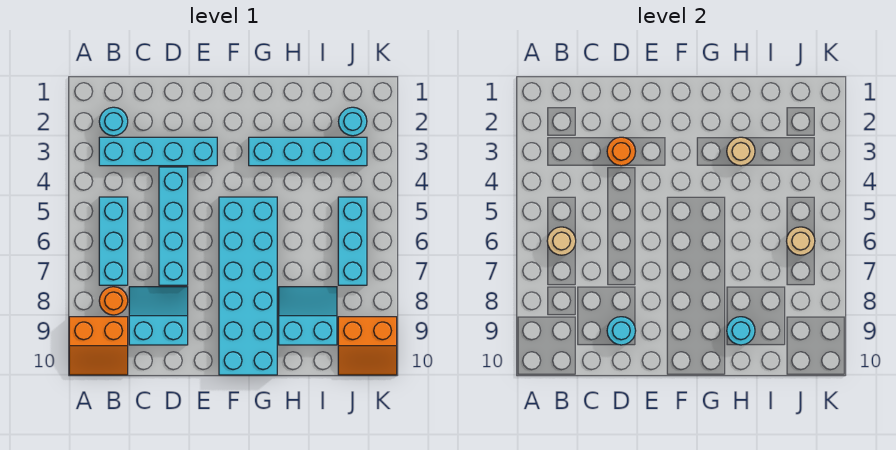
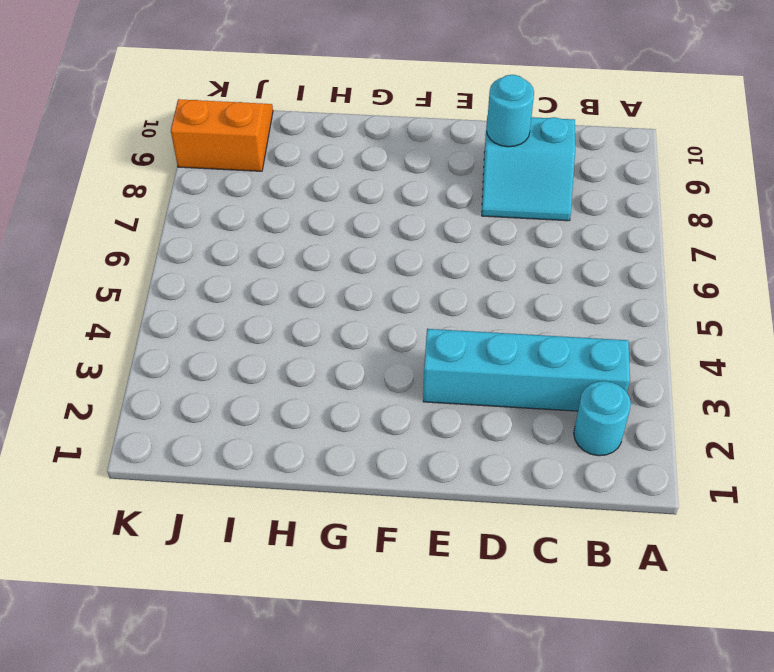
none -> orange slope A9:B10 level 1 top 9
none -> cyan brick B5:B7 level 1
none -> orange round brick B8 level 1

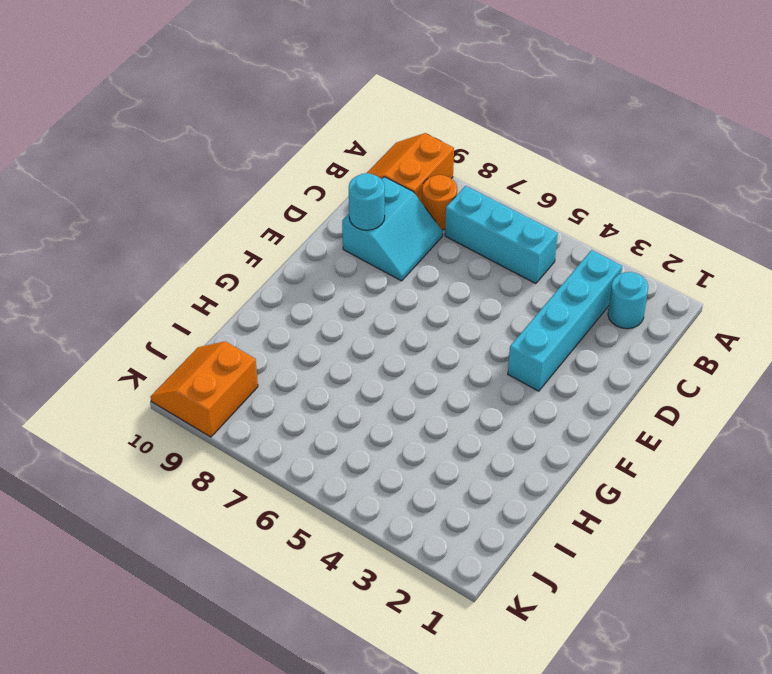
none -> cyan brick D4:D7 level 1
none -> cyan brick F5:G10 level 1
none -> cyan brick G3:J3 level 1

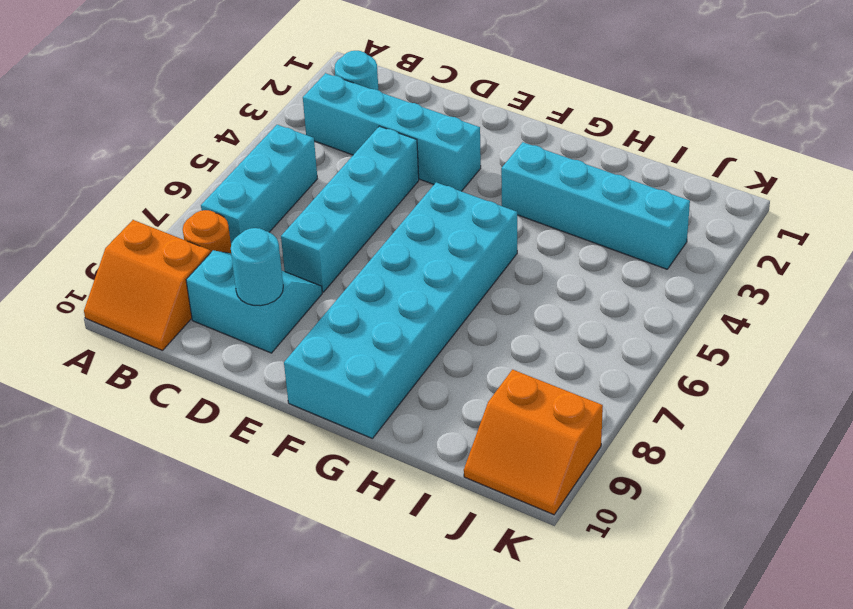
none -> cyan slope H8:I9 level 1 top 9
none -> cyan round brick J2 level 1
none -> cyan brick J5:J7 level 1

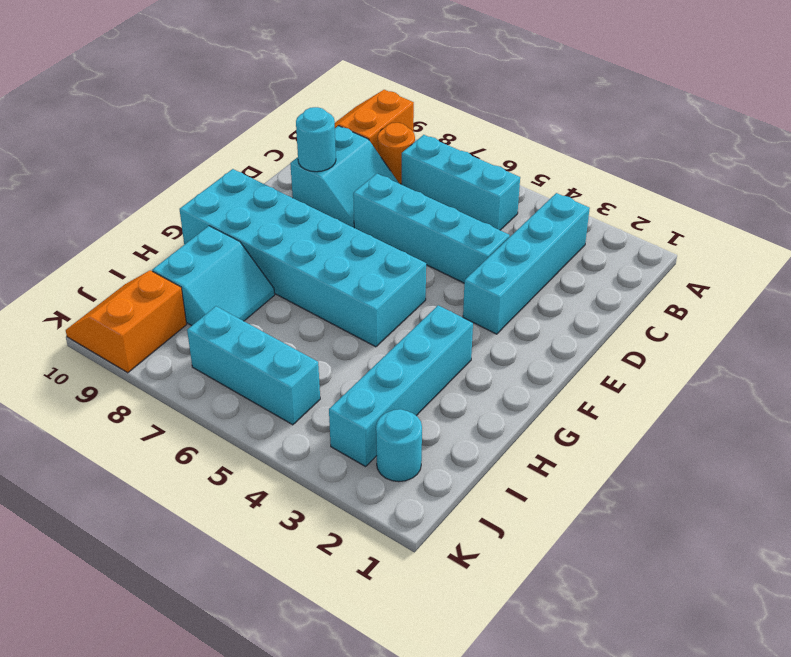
none -> cyan round brick B2 level 1
none -> tan round brick B6 level 2
none -> orange round brick D3 level 2

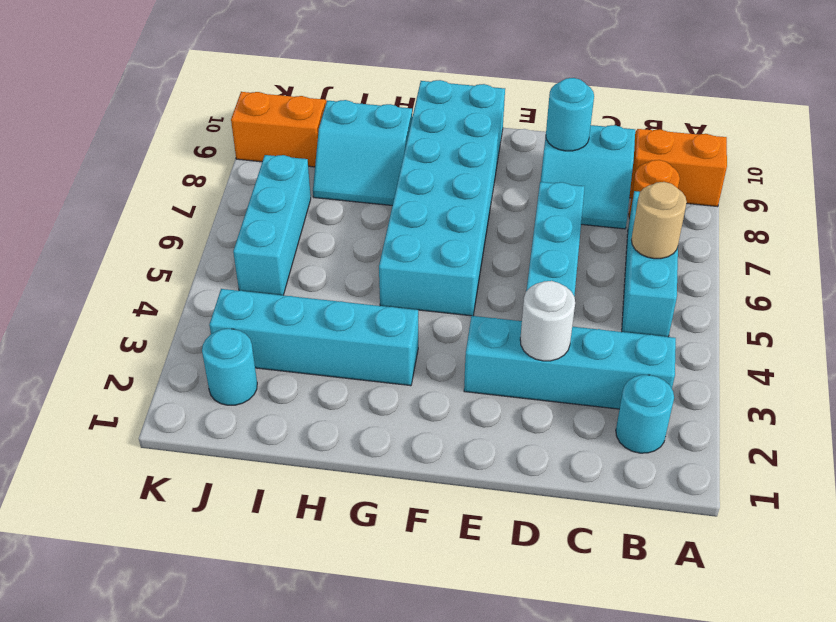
white round brick D3 level 2 -> orange round brick D3 level 2
none -> tan round brick H3 level 2
none -> cyan round brick H9 level 2
none -> tan round brick J6 level 2

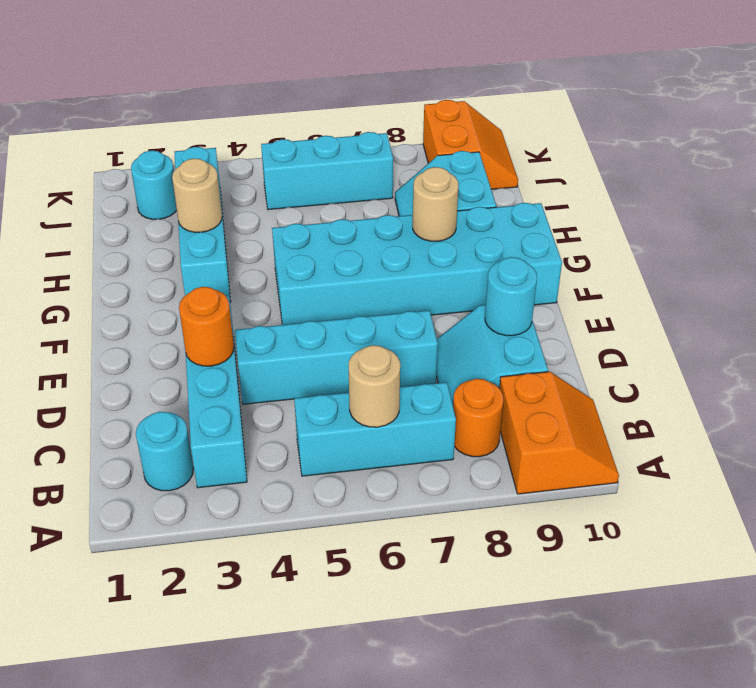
tan round brick G8 level 2 -> tan round brick J6 level 2
none -> cyan round brick H9 level 2

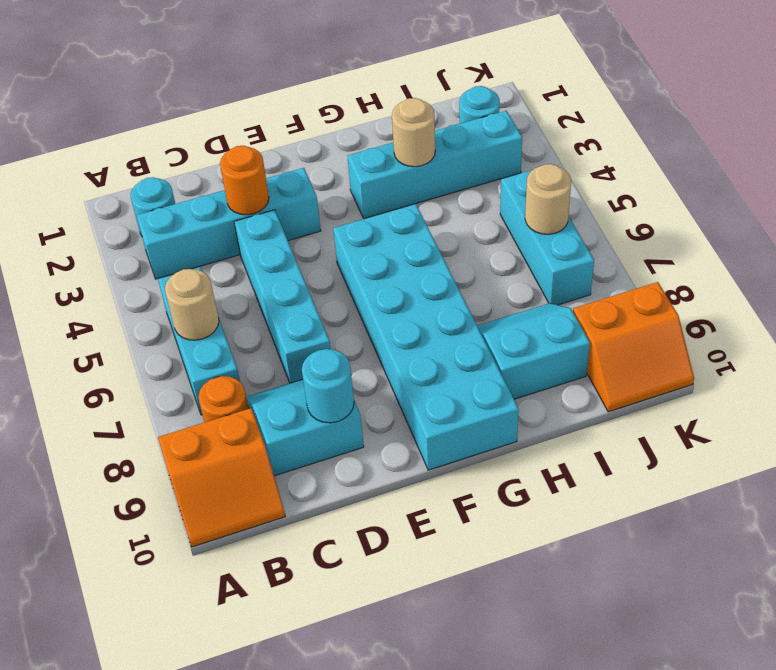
none -> cyan round brick H9 level 2

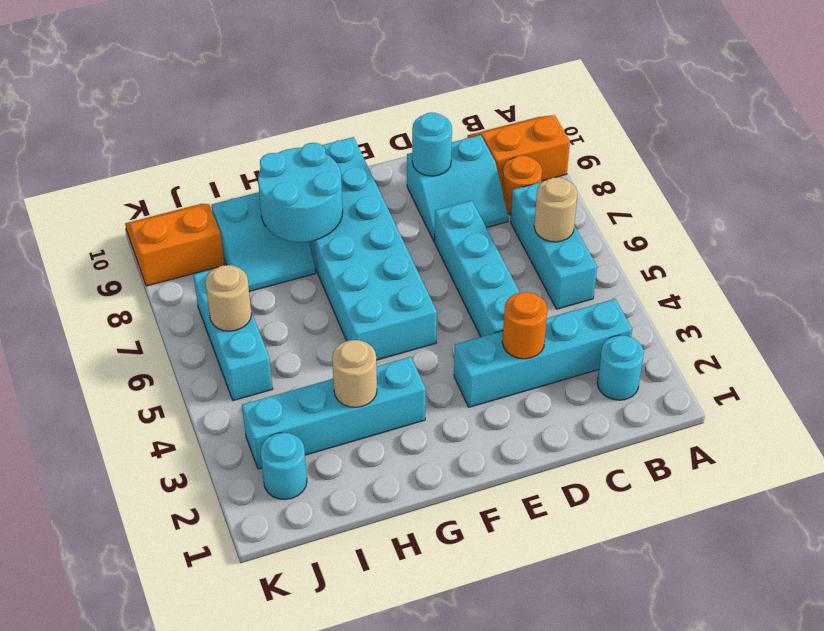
cyan round brick G8:H9 level 2 -> cyan round brick H9 level 2

